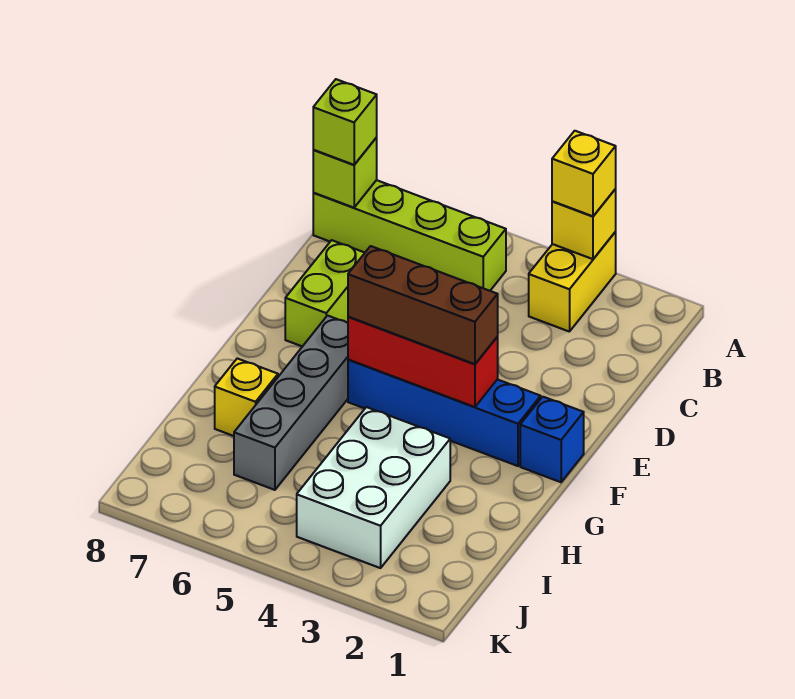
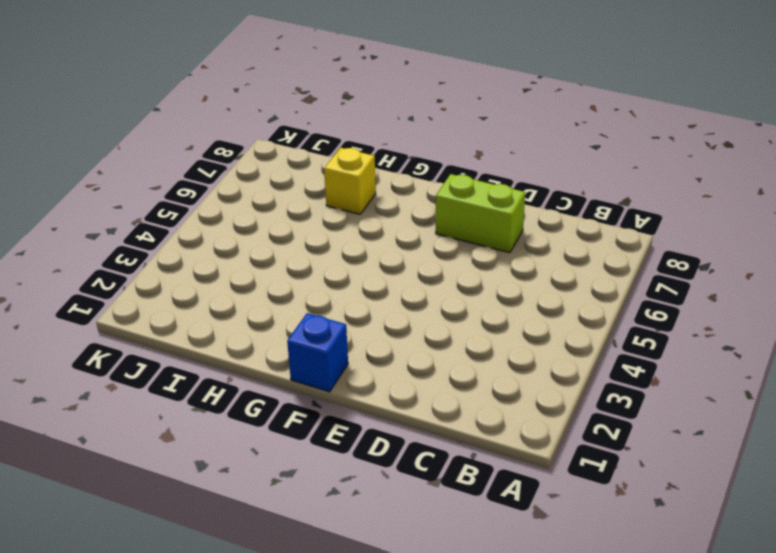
none -> yellow brick A3:B3 level 1
none -> lime brick B5:B8 level 1
none -> blue brick F2:F5 level 1

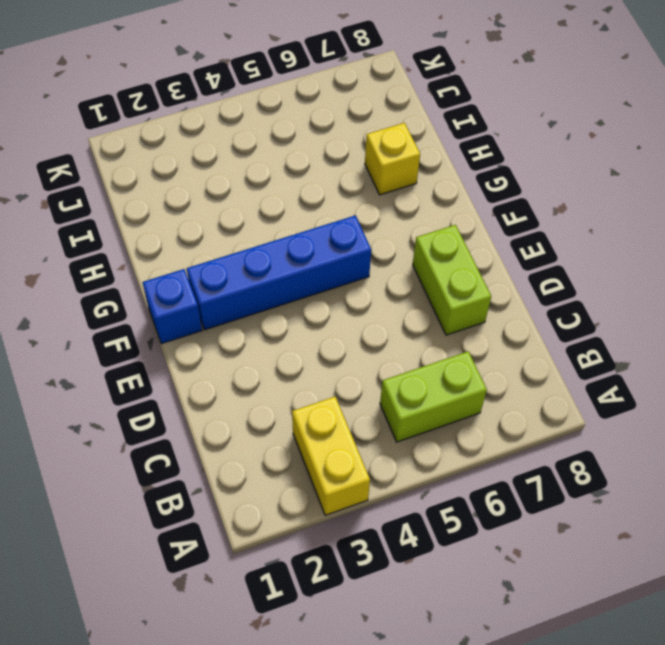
lime brick B5:B6 level 1 -> lime brick B5:B8 level 1
none -> grey brick F6:I6 level 1
none -> white brick H3:J4 level 1
none -> yellow brick A3 level 2

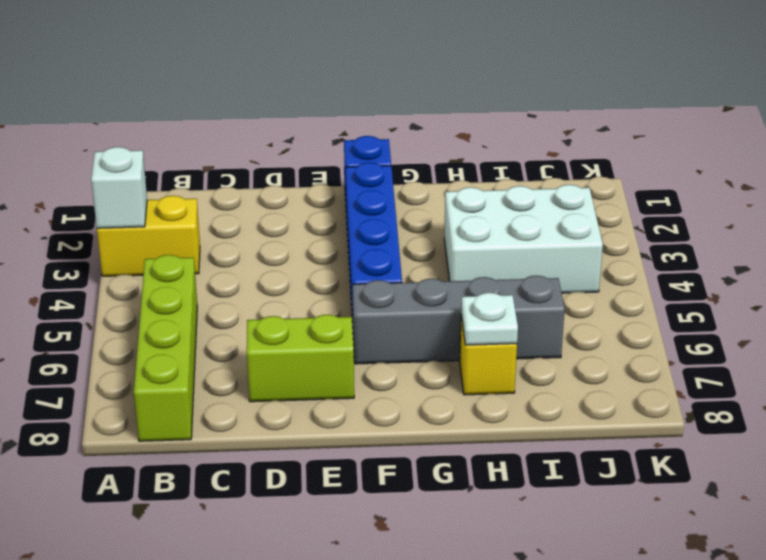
white brick A3 level 2 -> yellow brick A3 level 2
white plate H7 level 2 -> none
none -> lime brick B8 level 2
none -> red brick F3:F5 level 2
none -> yellow brick A3 level 3

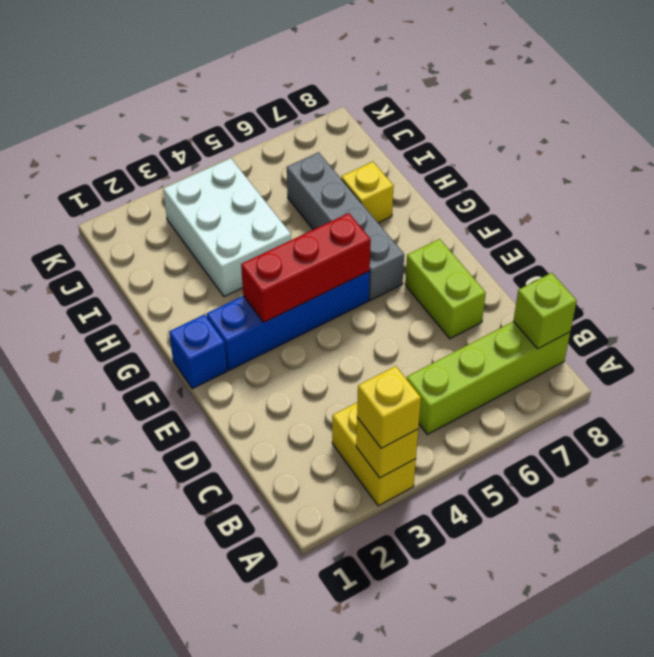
none -> lime brick B8 level 3
none -> brown brick F3:F5 level 3

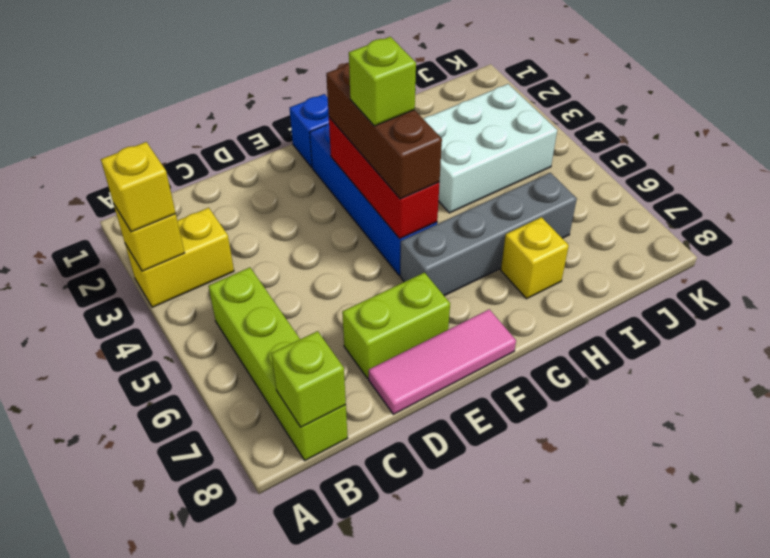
pink tile D8:F8 level 1 -> none
lime brick F4 level 4 -> lime brick B8 level 3

